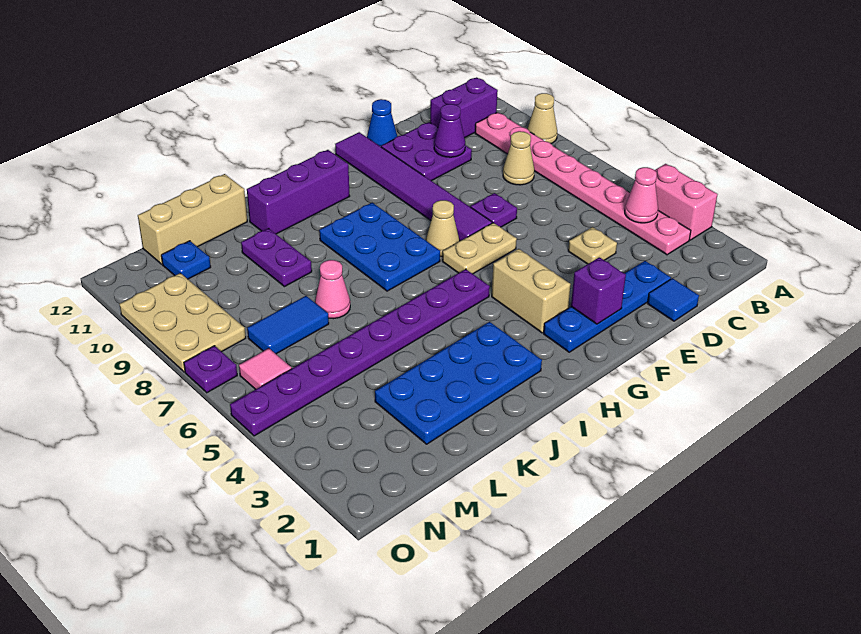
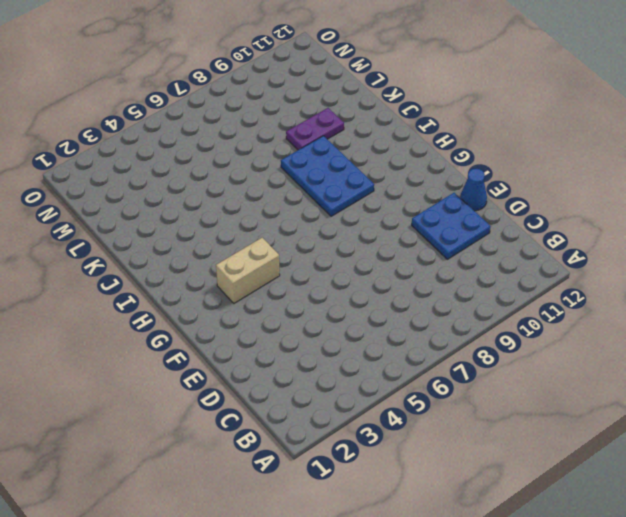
blue plate D10:E11 level 1 -> purple plate D10:E11 level 1
blue plate H8:J9 level 1 -> blue plate H7:I9 level 1
none -> pink brick A3:A4 level 1
none -> tan cone A9 level 1
none -> pink plate B3:B10 level 1
none -> purple brick B11:C11 level 1

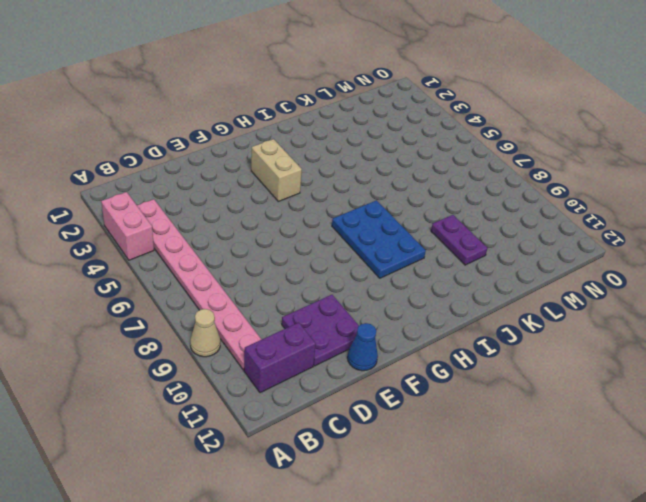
none -> tan cone C8 level 1
none -> blue tile D1 level 1
none -> blue plate D2:G2 level 1
none -> tan plate D4 level 1

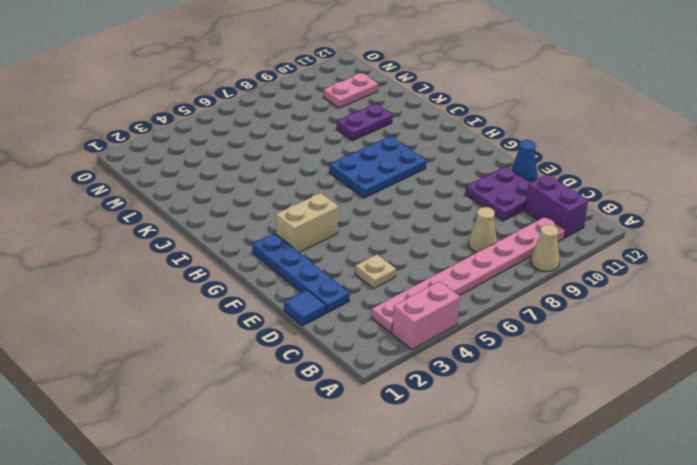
pink plate M10:M11 level 1 -> blue plate M11 level 1
none -> purple plate E7 level 1
none -> tan plate F6:G6 level 1
none -> purple tile F7:F12 level 1
none -> tan cone G7 level 1

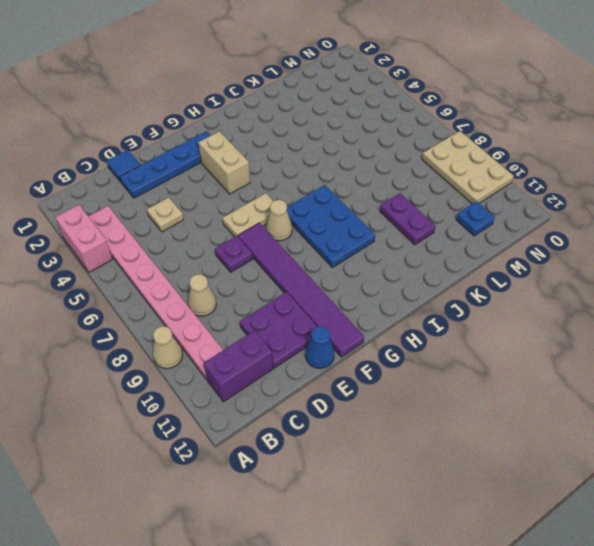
none -> purple plate H5:O5 level 1
none -> purple brick H11:J11 level 1
none -> blue plate I2:L3 level 1
none -> pink cone K7 level 1

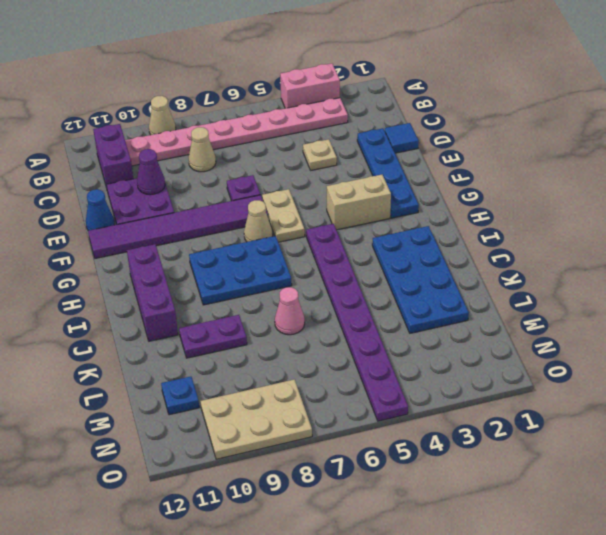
none -> tan brick K12:M12 level 1
none -> blue tile L7:M7 level 1
none -> pink tile N6 level 1
none -> purple plate O7 level 1

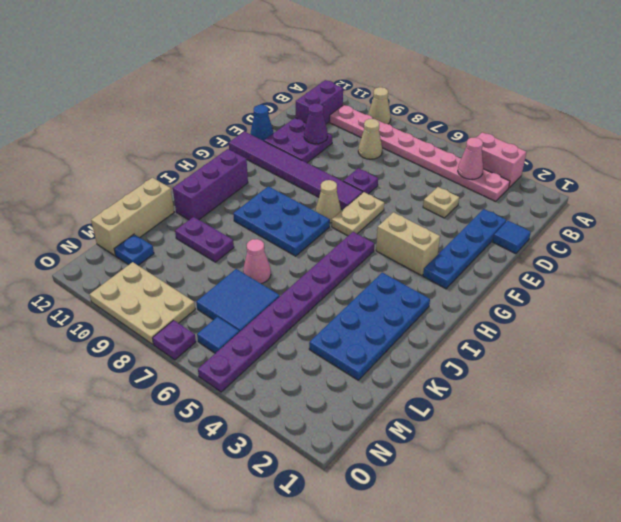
blue tile L6:M7 level 1 -> blue tile L7:M7 level 1
blue tile N6 level 1 -> pink tile N6 level 1
none -> purple brick F2 level 2

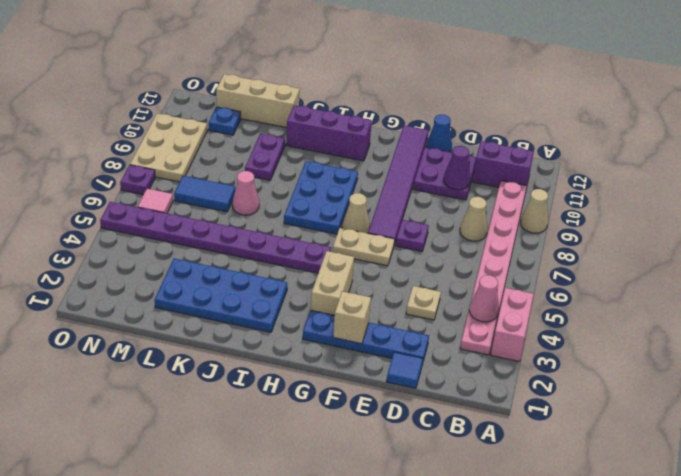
tan brick F2 level 2 -> purple brick F2 level 2

